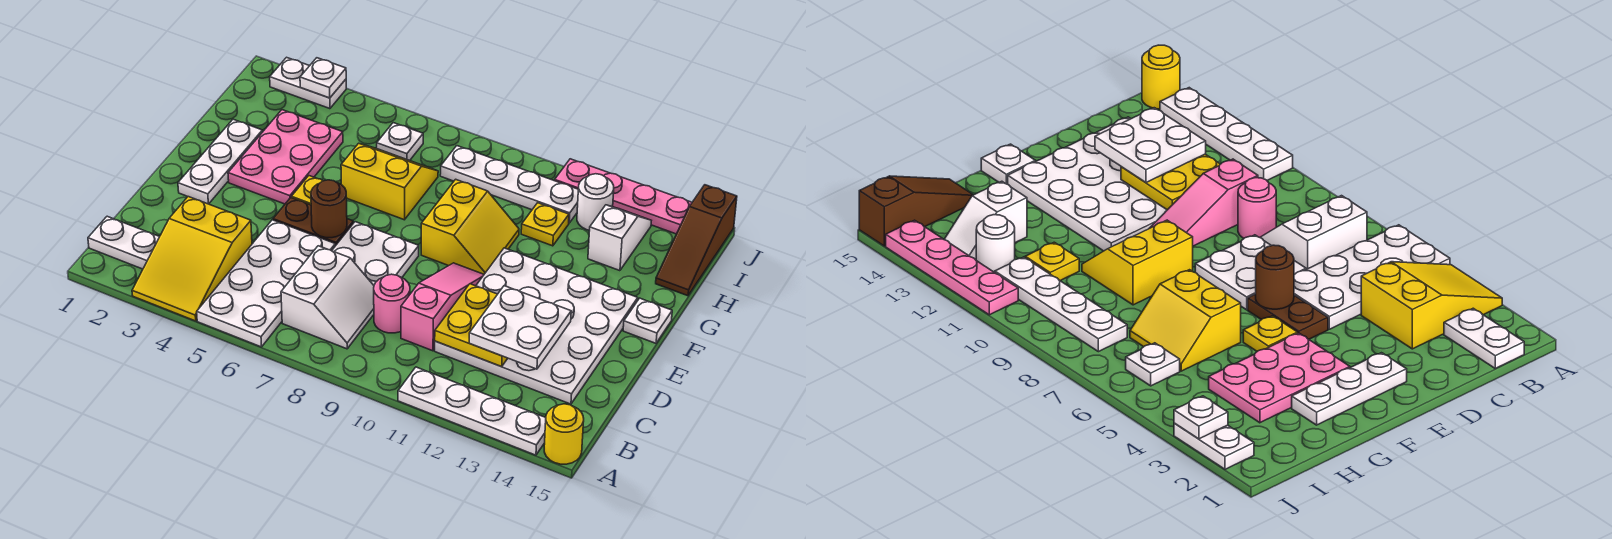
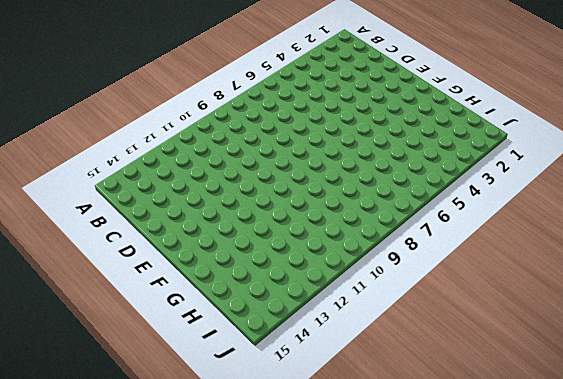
none -> yellow slope A3:C4 level 1 top C
none -> white plate A5:D6 level 1
none -> white plate A11:A14 level 1

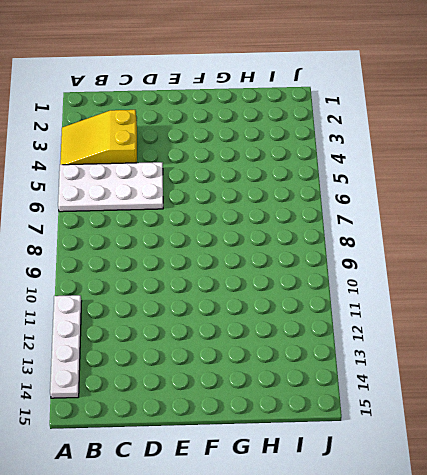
none -> yellow round brick A15 level 1
none -> white plate B1:B2 level 1
none -> white slope B7:C8 level 1 top 7

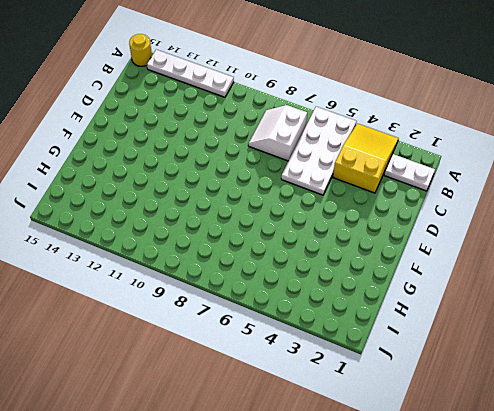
none -> pink round brick C9 level 1
none -> pink slope C10:E10 level 1 top C
none -> white plate C11:F14 level 1

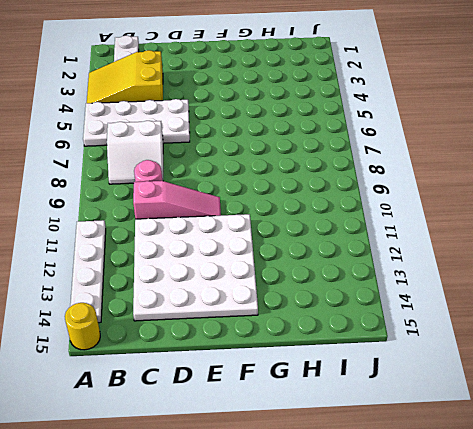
none -> white plate D7:E8 level 1
none -> white plate E2:G2 level 1
none -> brown plate E5:E6 level 1

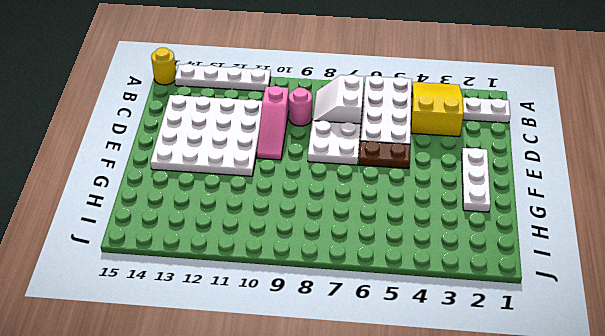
none -> pink plate F3:H4 level 1
none -> yellow plate F5 level 1
none -> yellow slope F9:G10 level 1 top 9

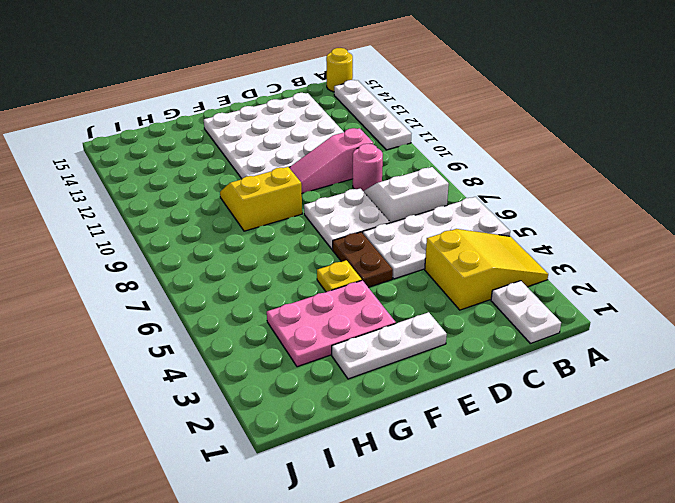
none -> white plate F15 level 1
none -> yellow slope G6:H7 level 1 top G
none -> yellow plate H11 level 1

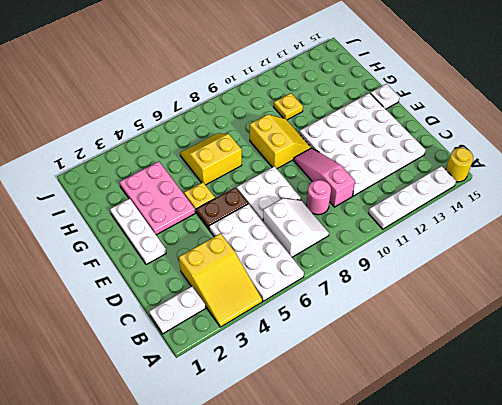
none -> white slope H13:I13 level 1 top H
none -> brown slope H15:J15 level 1 top J
none -> white plate I6 level 1

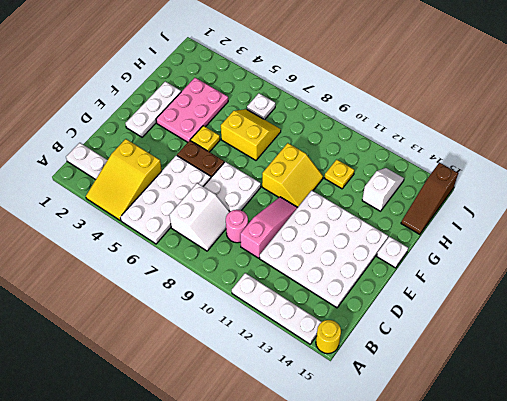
none -> white plate I8:I11 level 1
none -> white round brick I12 level 1
none -> white plate J2:J3 level 1

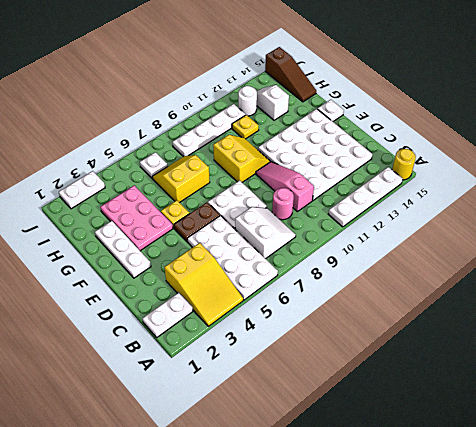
none -> pink plate J11:J14 level 1
none -> yellow plate C11:D12 level 2
none -> brown round brick E6 level 2

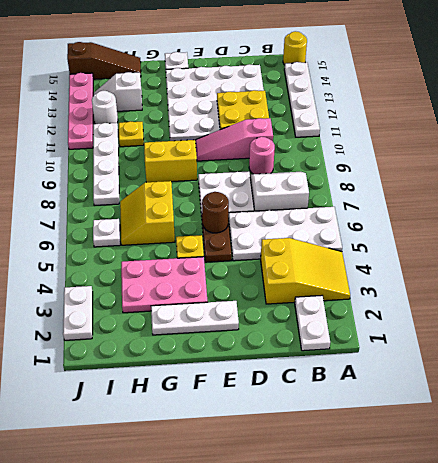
none -> white plate J3 level 2
none -> white plate C12:D13 level 3

